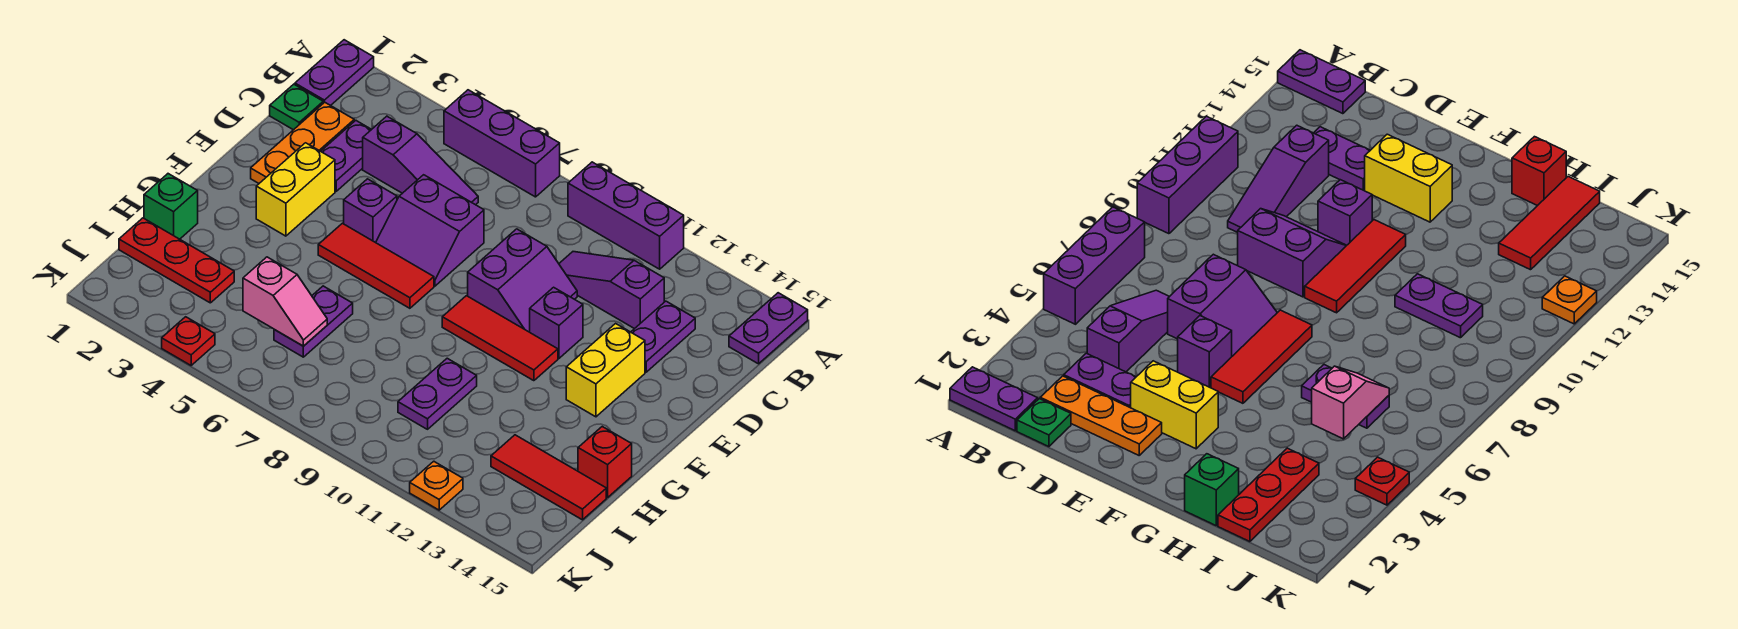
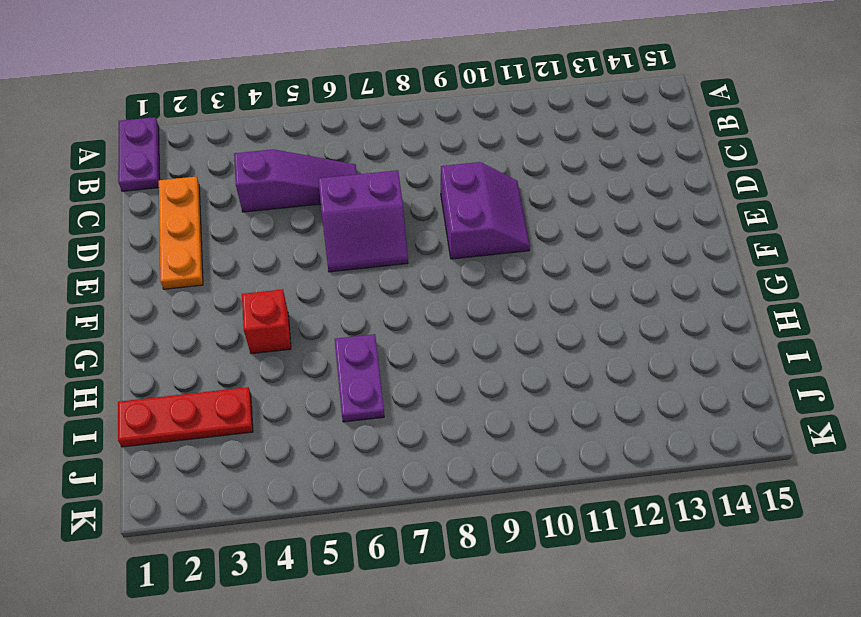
red brick G4 level 1 -> red brick H15 level 1
none -> purple brick A5:A7 level 1
none -> purple brick A9:A11 level 1
none -> purple plate A15:B15 level 1

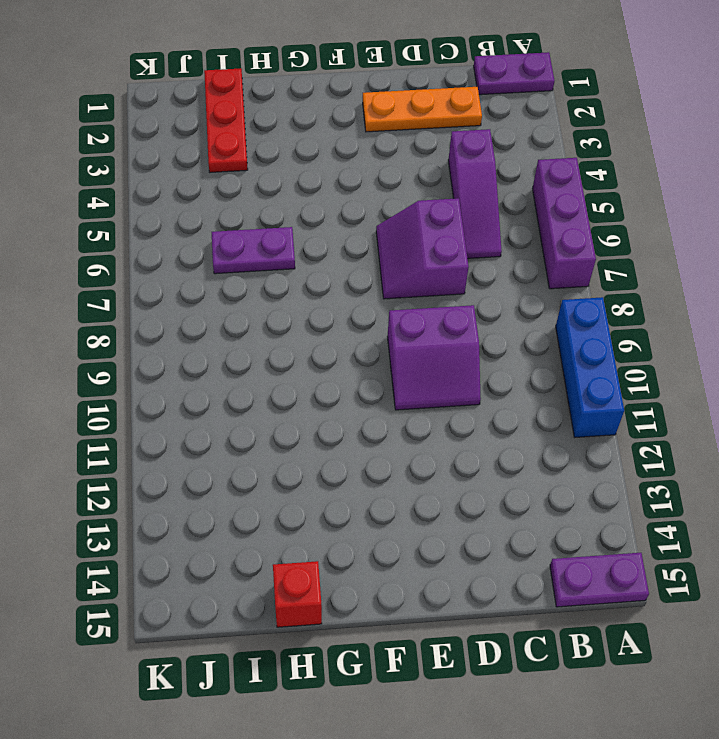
blue brick A9:A11 level 1 -> purple brick A9:A11 level 1
none -> green plate C1 level 1
none -> purple plate C3:D3 level 1
none -> purple slope C10:C12 level 1 top 12

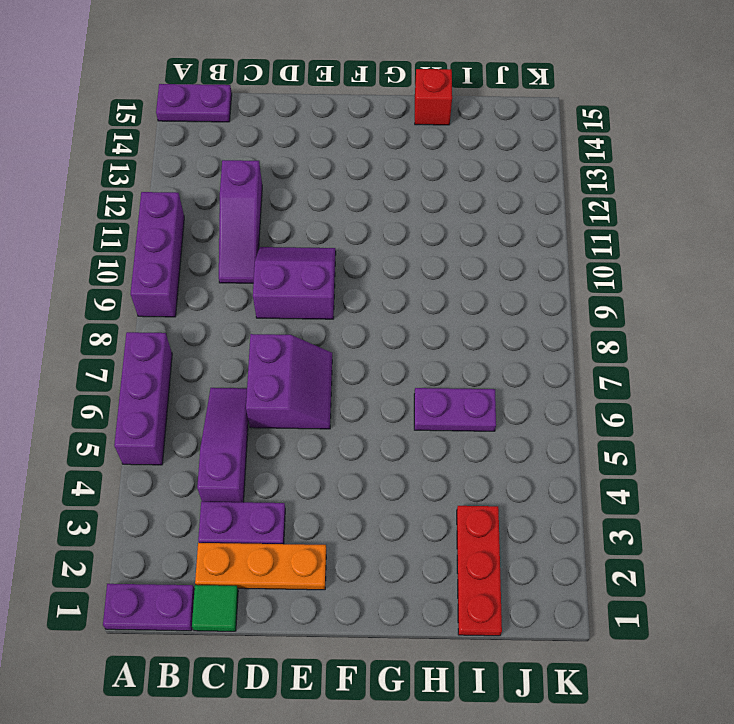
green tile C1 level 1 -> green plate C1 level 1
none -> purple plate C13:D13 level 1
none -> yellow brick E3:F3 level 1
none -> purple brick E5 level 1

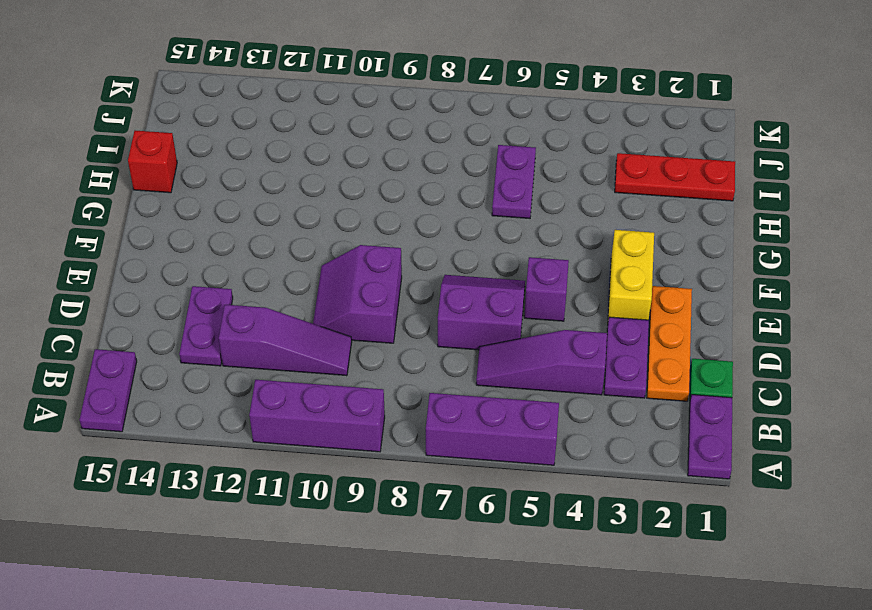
none -> purple brick E11 level 1
none -> yellow brick E13:F13 level 1
none -> red tile F5:F7 level 1

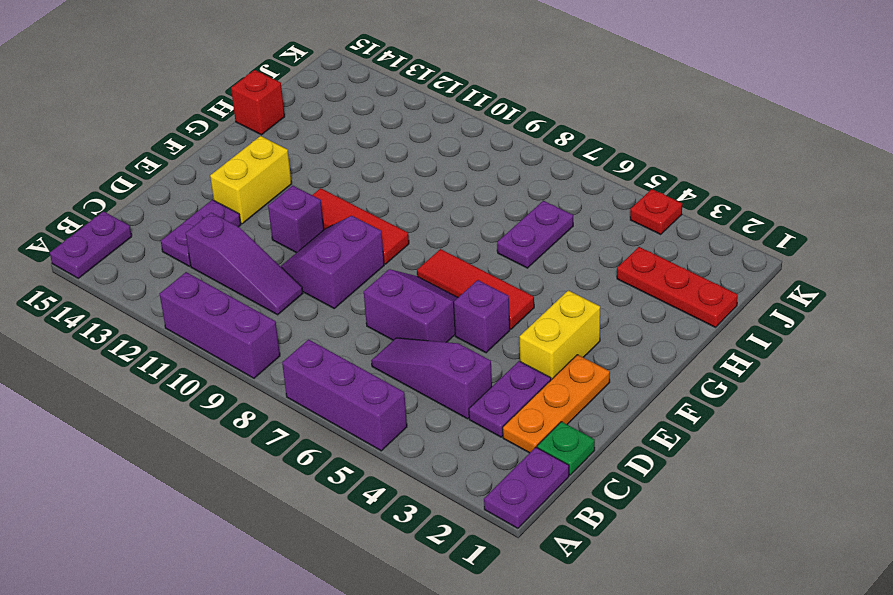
none -> green brick H1 level 1
none -> purple plate H10:I10 level 1
none -> red tile I13:I15 level 1

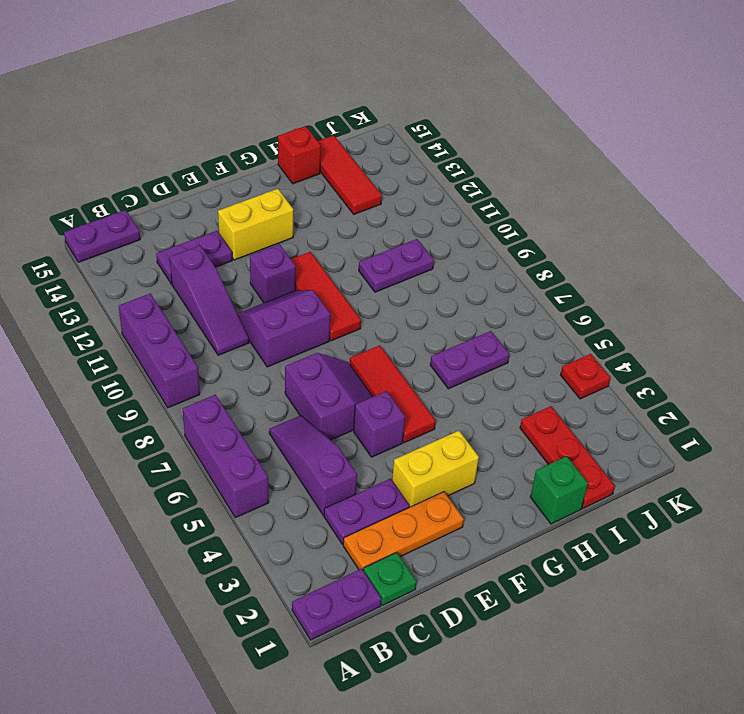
none -> orange plate K12 level 1
none -> pink slope I5:I6 level 2 top 5

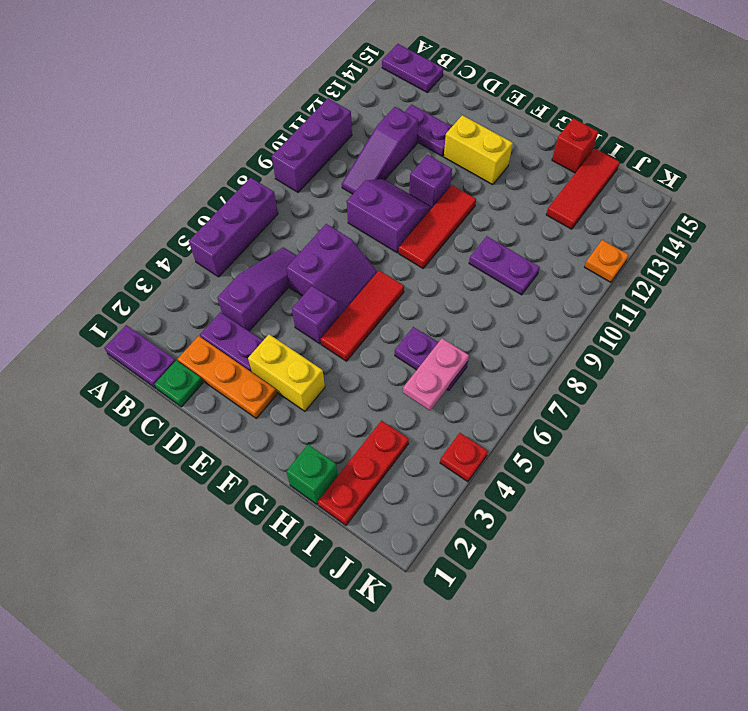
pink plate I5:I6 level 2 -> pink slope I5:I6 level 2 top 5

